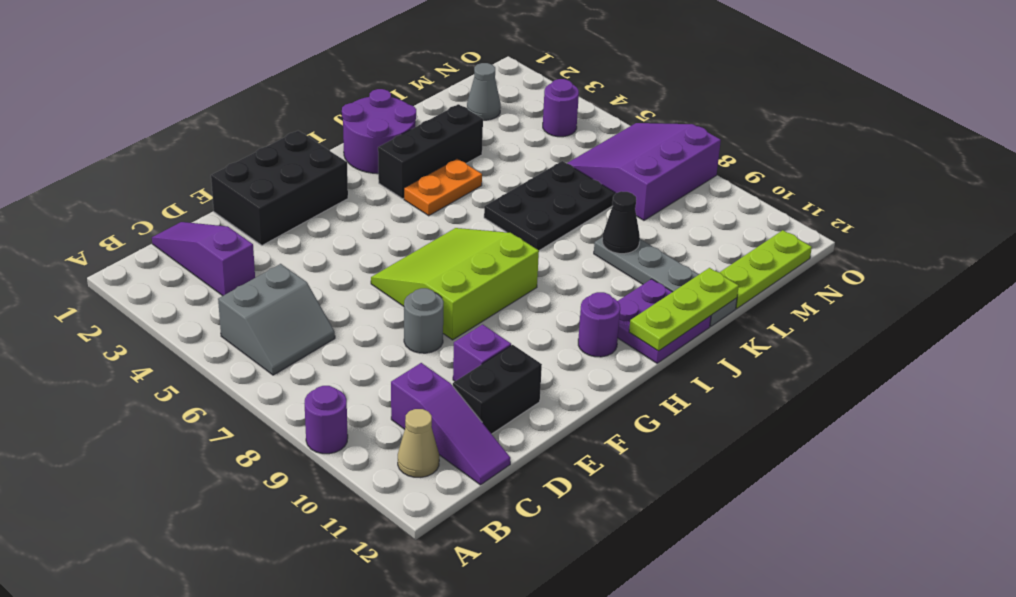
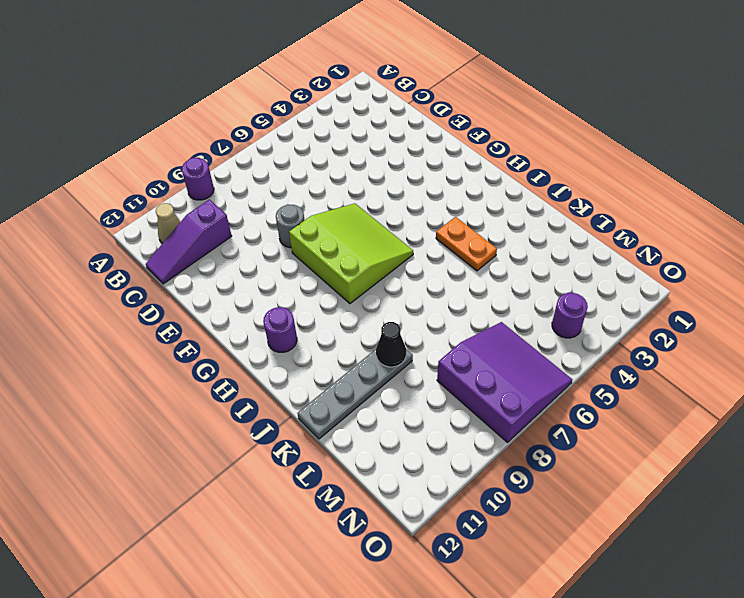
none -> grey slope B5:C6 level 1 top 5
none -> purple slope C1:C3 level 1 top 3
none -> black brick D11:E11 level 1

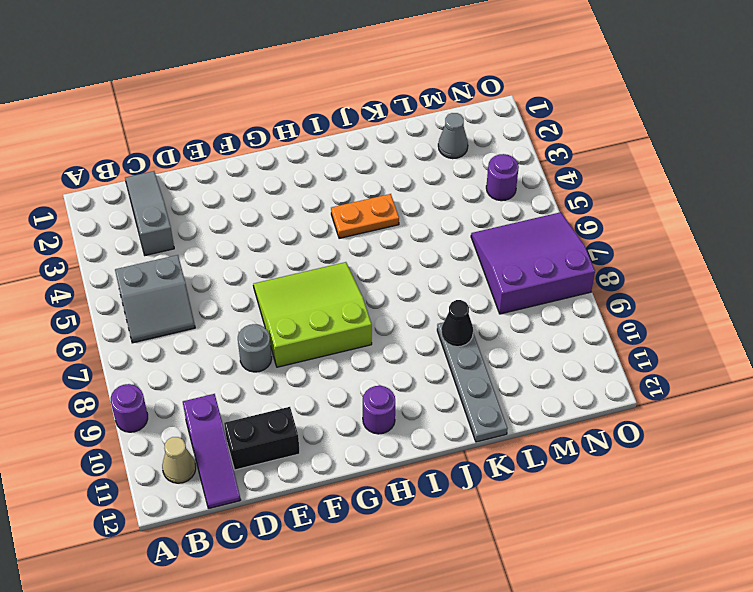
grey slope C1:C3 level 1 top 3 -> purple slope C1:C3 level 1 top 3
none -> black brick E1:G2 level 1
none -> purple brick E10 level 1
none -> purple round brick I1:J2 level 1

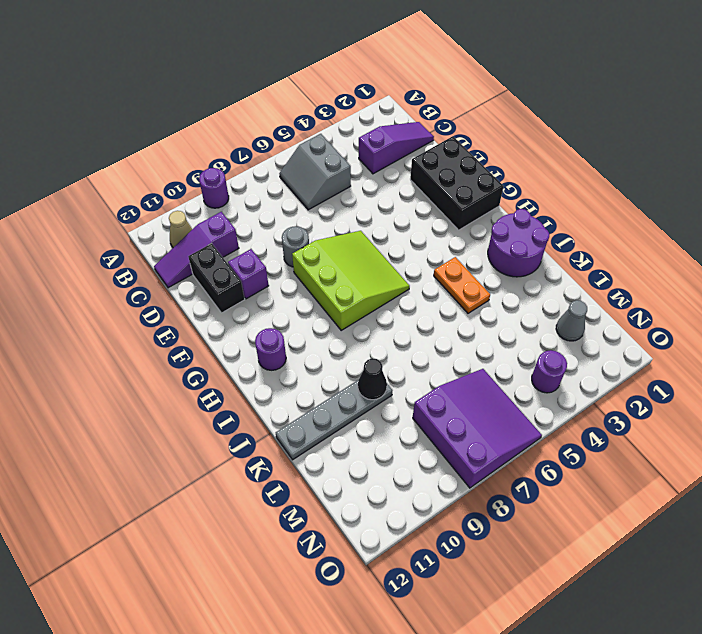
none -> black brick I3:K3 level 1
none -> purple plate I11:J12 level 1
none -> black plate J6:L7 level 1

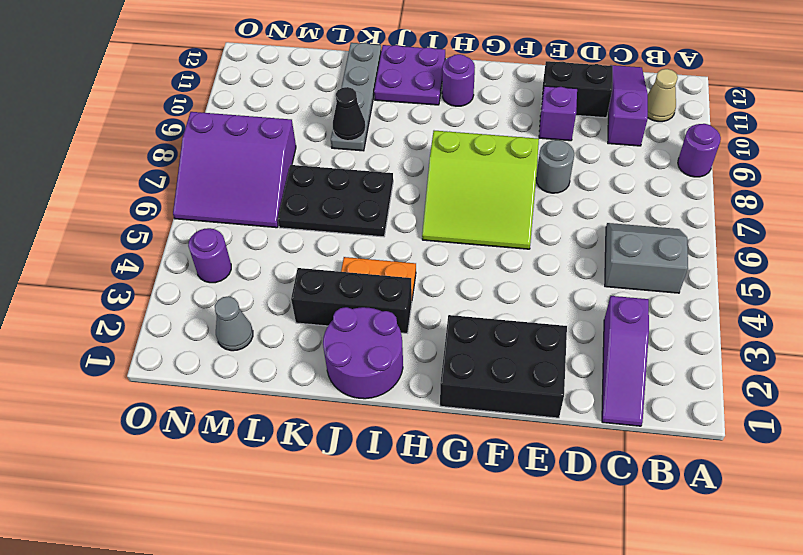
none -> lime plate L12:N12 level 1
none -> lime plate I12:K12 level 2

